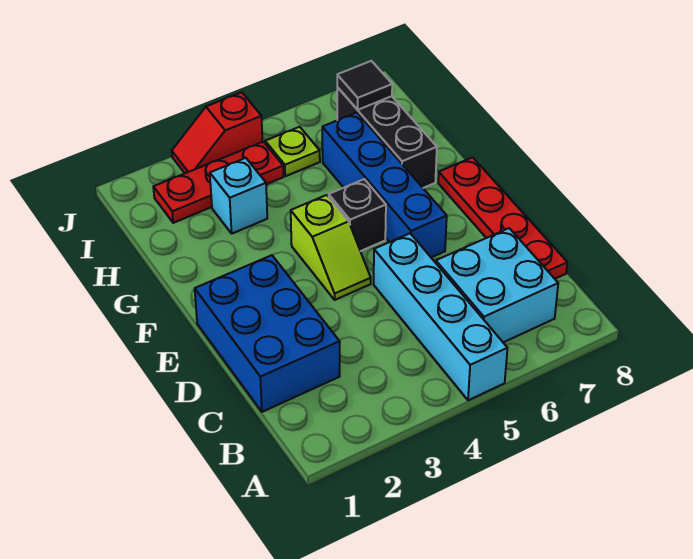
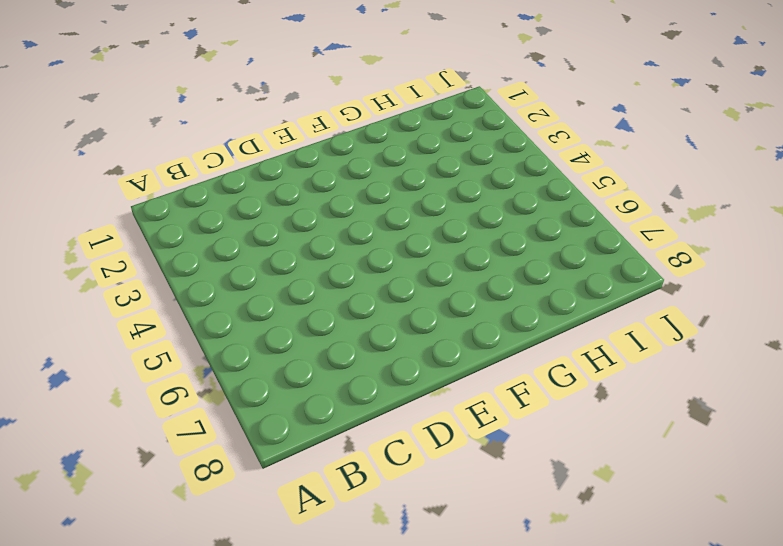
none -> cyan brick A5:D5 level 1
none -> cyan brick B6:C7 level 1
none -> blue brick C1:E2 level 1

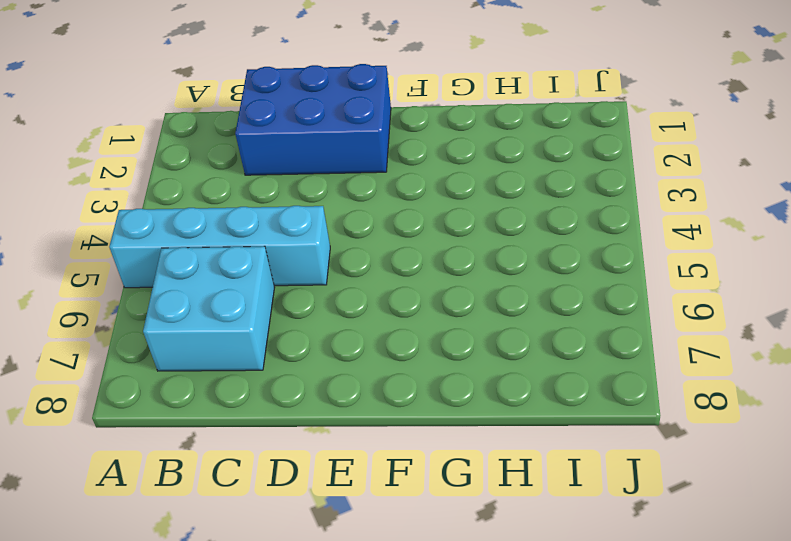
none -> red plate C8:F8 level 1
none -> lime slope E4:F4 level 1 top F
none -> blue brick E6:H6 level 1

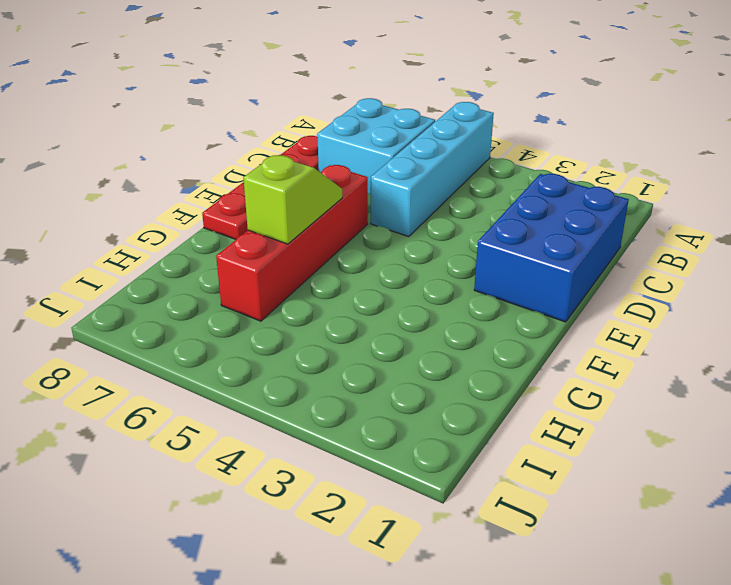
red brick E6:H6 level 1 -> blue brick E6:H6 level 1
lime slope F6:G6 level 2 top G -> lime slope E4:F4 level 1 top F
none -> black brick F5 level 1
none -> black brick G7:I7 level 1
none -> cyan brick H3 level 1

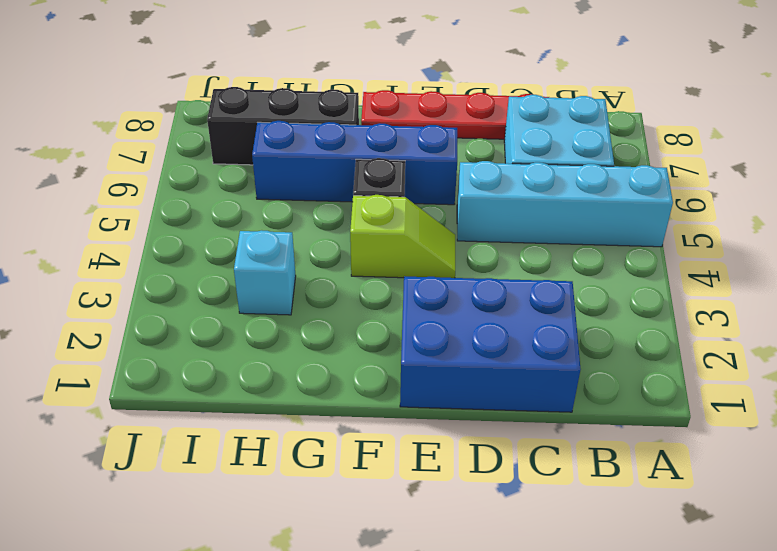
none -> red plate I2:I4 level 1
none -> lime plate I5 level 1
none -> red slope J3:J4 level 1 top 4

